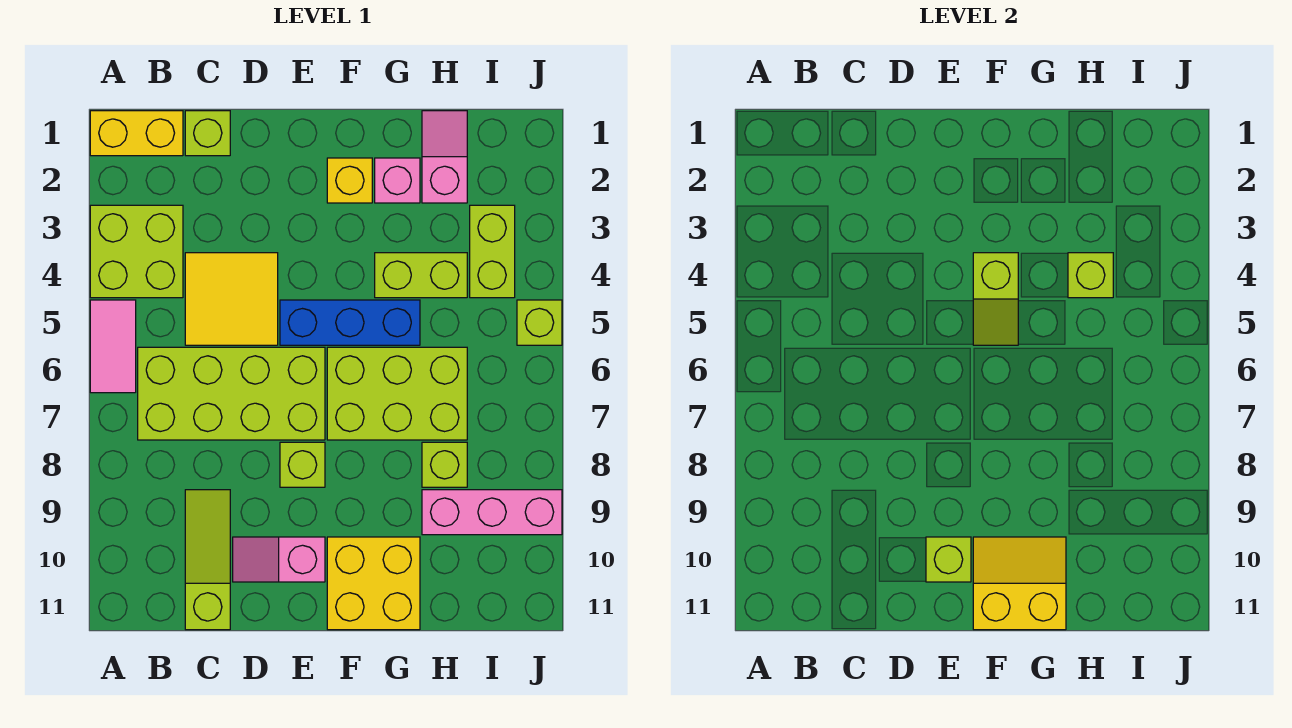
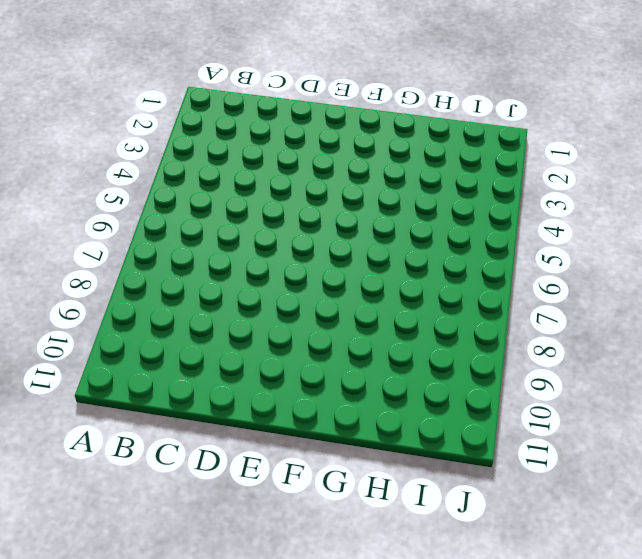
none -> yellow brick A1:B1 level 1
none -> lime brick A3:B4 level 1
none -> pink tile A5:A6 level 1

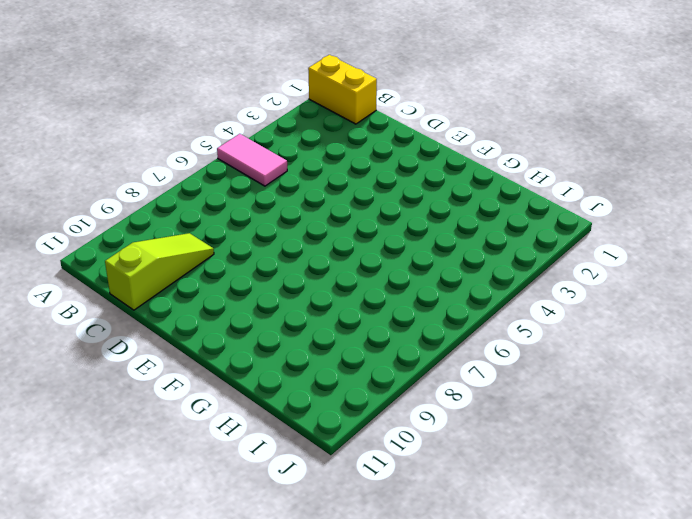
pink tile A5:B5 level 1 -> pink tile A5:A6 level 1
none -> lime brick A3:B4 level 1
none -> lime brick B6:E7 level 1
none -> lime brick C1 level 1

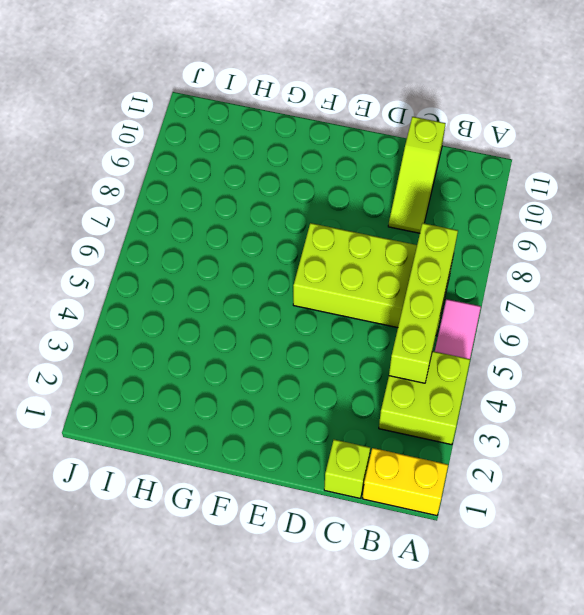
lime brick B4:B7 level 2 -> none
none -> yellow tile C4:D5 level 1
none -> pink slope D10:E10 level 1 top E
none -> blue brick E5:G5 level 1

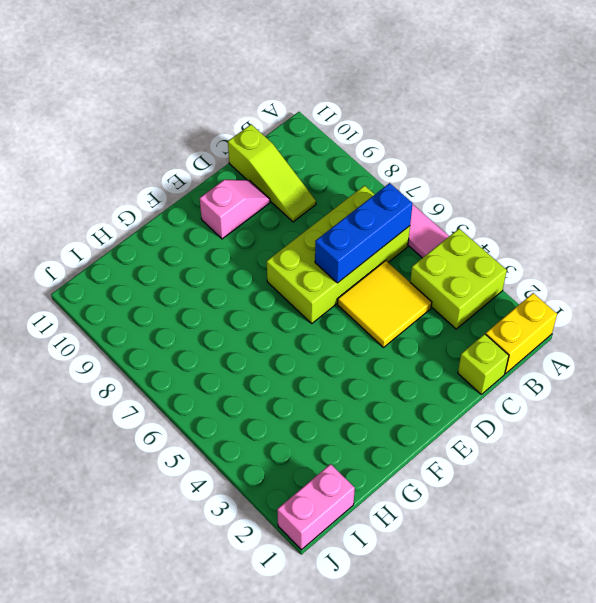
blue brick B6:D6 level 2 -> blue brick E5:G5 level 1
pink brick I1:J1 level 1 -> none
none -> lime brick E8 level 1
none -> yellow brick F2 level 1
none -> lime brick F6:H7 level 1

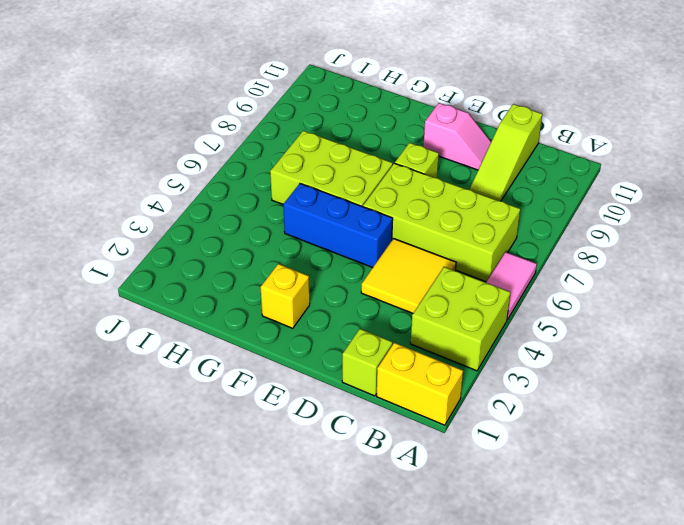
none -> yellow brick F10:G11 level 1
none -> pink brick G2 level 1
none -> lime brick G4:H4 level 1

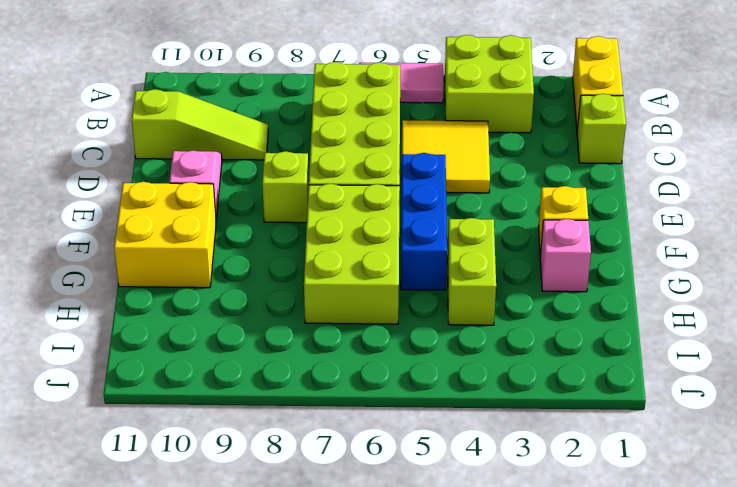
none -> pink slope H1:H2 level 1 top 2
none -> lime brick H8 level 1
none -> pink brick H9:J9 level 1

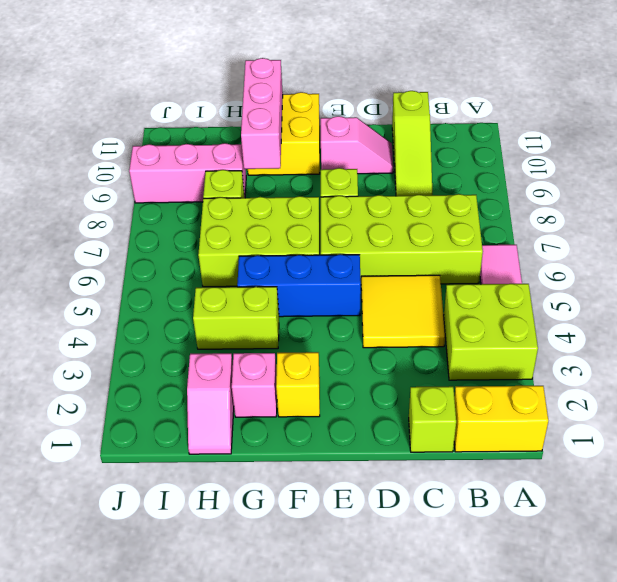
pink brick G9:G11 level 2 -> yellow slope F10:G11 level 2 top 11
none -> lime brick I3:I4 level 1
none -> lime brick J5 level 1
none -> lime brick E10 level 2

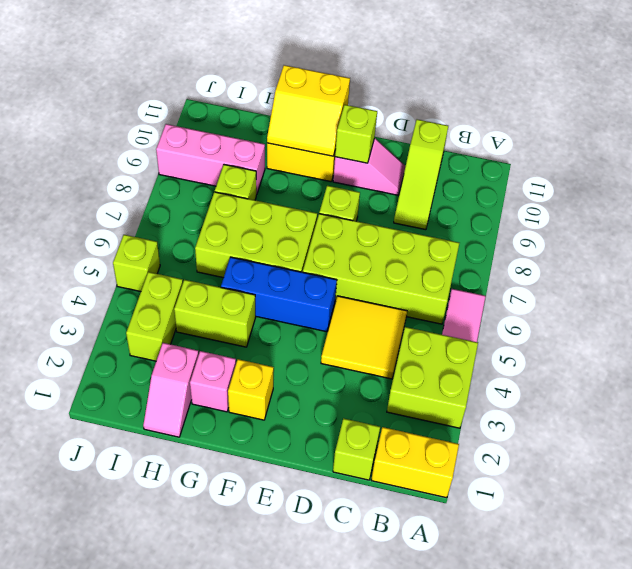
none -> lime slope F4:F5 level 2 top 4
none -> lime brick H4 level 2

